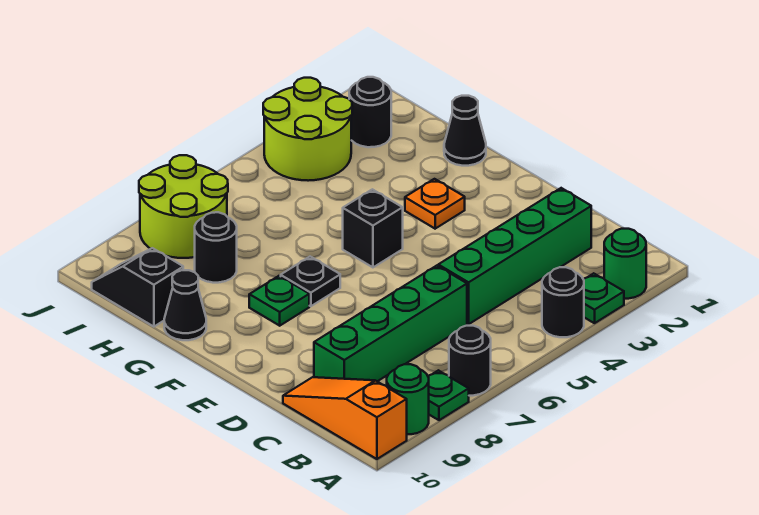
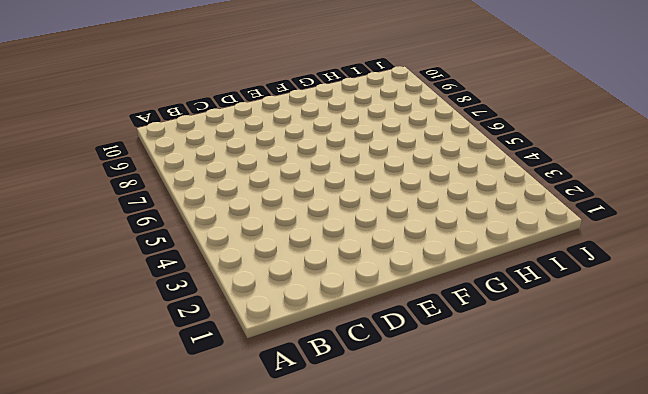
none -> green round brick A2 level 1
none -> green plate A3 level 1
none -> black round brick A4 level 1

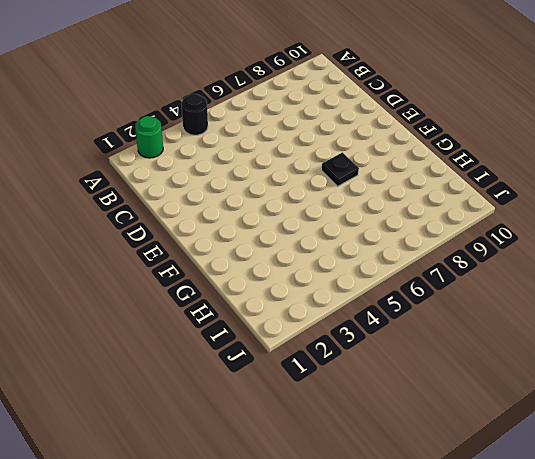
none -> green plate A3 level 1
none -> black round brick A7 level 1
none -> green plate A8 level 1

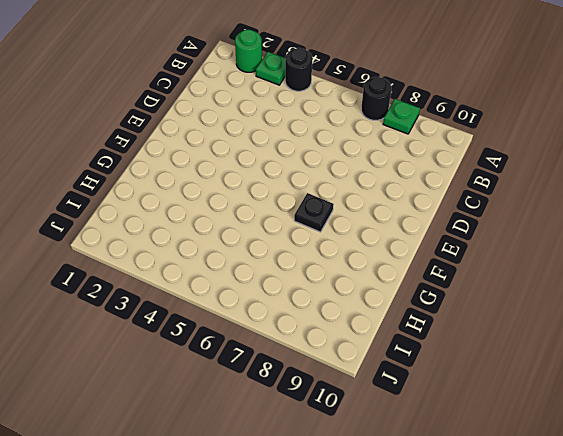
none -> green round brick A9 level 1
none -> orange slope A10:C10 level 1 top A
none -> green brick C2:C5 level 1

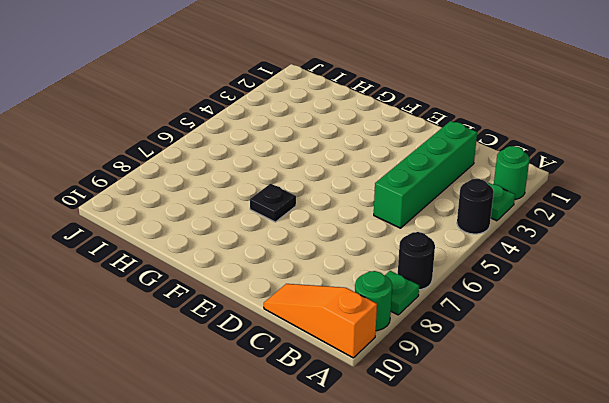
none -> green brick C6:C9 level 1
none -> orange plate F3 level 1
none -> black brick F5 level 1

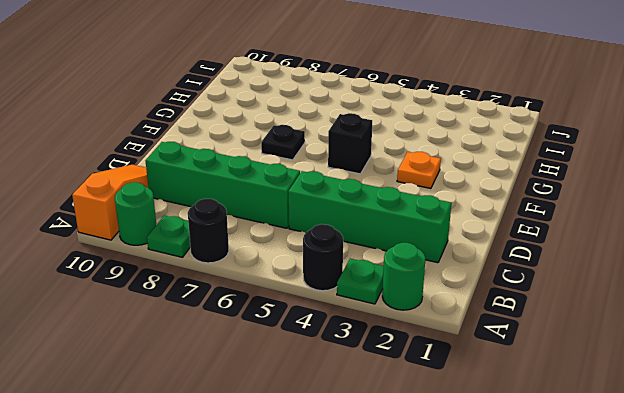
none -> green plate F8 level 1
none -> black cone G1 level 1
none -> black cone G10 level 1

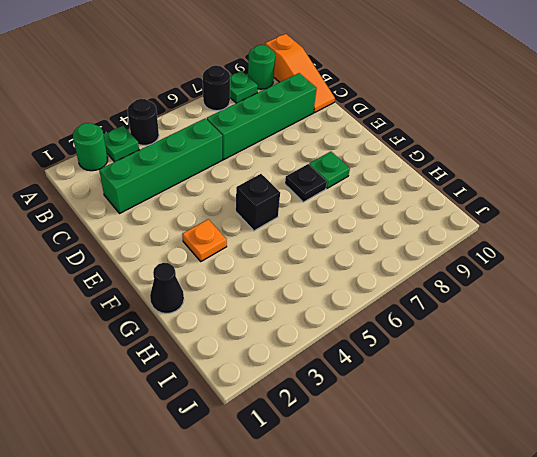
none -> black cone G10 level 1
none -> black round brick H8 level 1
none -> black slope H10:I10 level 1 top H

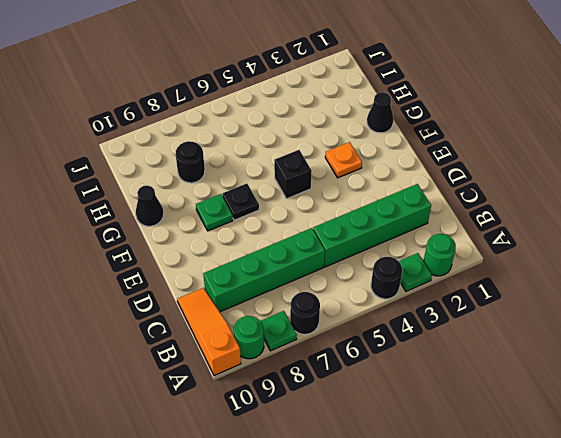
none -> black slope H10:I10 level 1 top H
none -> black round brick I2 level 1
none -> lime round brick I3:J4 level 1

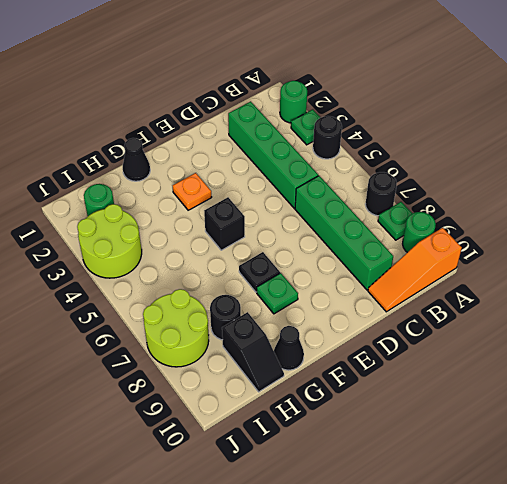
black slope H9:H10 level 1 top 9 -> black slope H10:I10 level 1 top H
green round brick I2 level 1 -> black round brick I2 level 1

